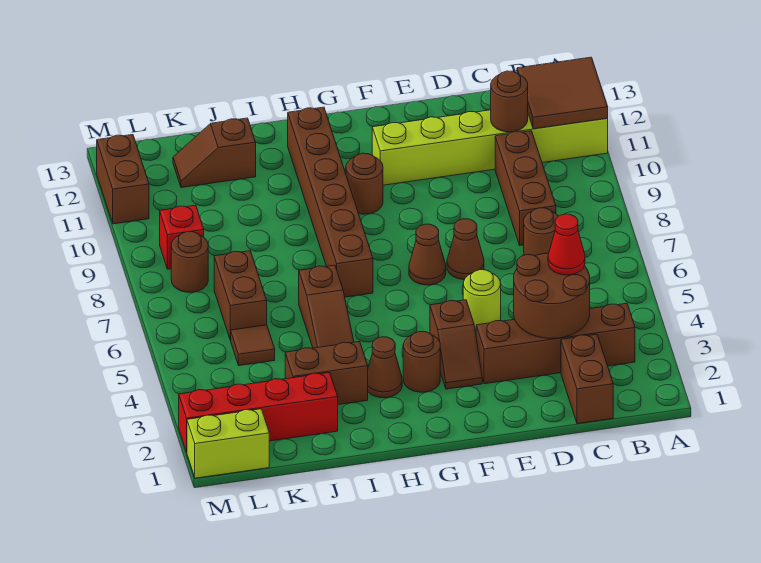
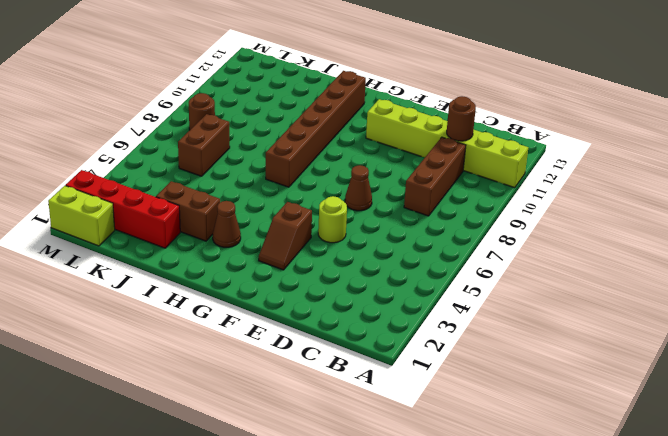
none -> brown brick B3:E3 level 1
none -> brown brick C1:C2 level 1
none -> brown round brick C7 level 1

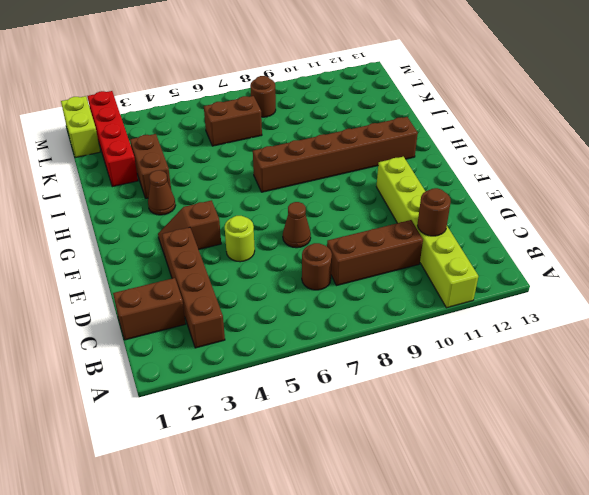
none -> brown cone F7 level 1
none -> brown round brick G3 level 1
none -> brown round brick G10 level 1

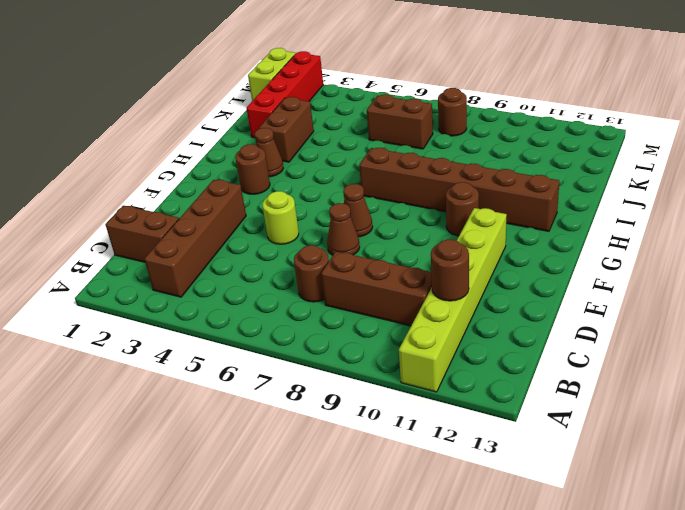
none -> brown slope F3:F4 level 1 top 4
none -> brown slope I4:I6 level 1 top 6
none -> brown slope J12:K12 level 1 top J

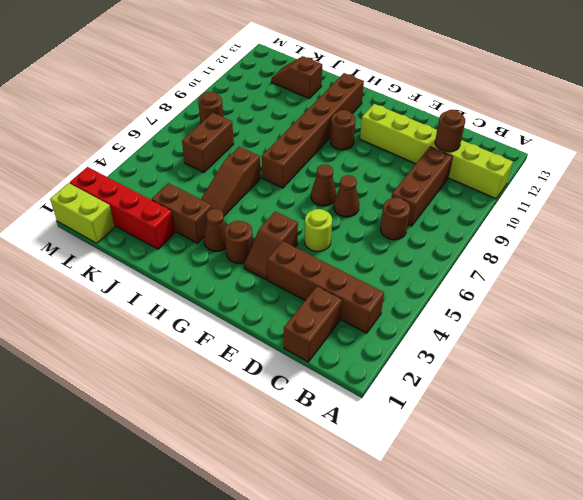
none -> brown tile K5 level 1
none -> red brick L9 level 1
none -> brown brick M11:M12 level 1

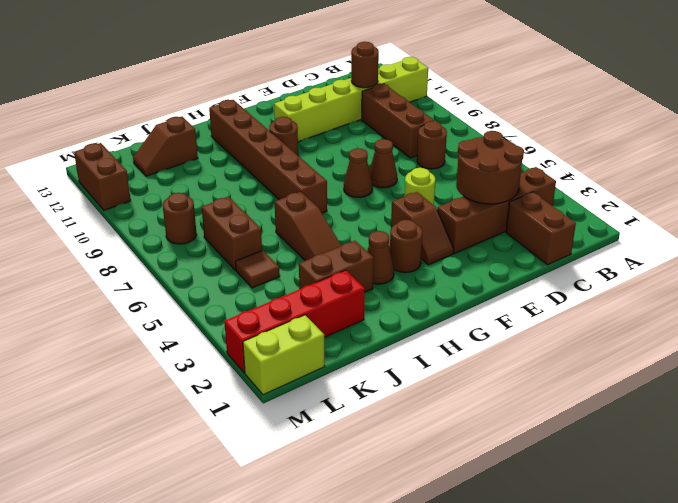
none -> red brick L9 level 1
none -> brown tile A11:B12 level 2
none -> red cone C4 level 3

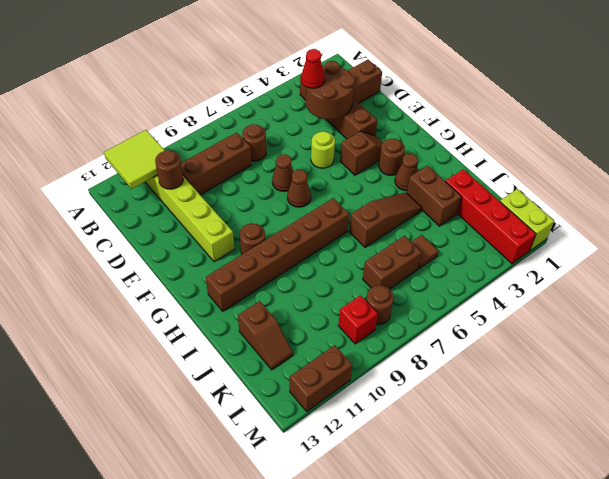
lime tile A11:B12 level 2 -> brown tile A11:B12 level 2

